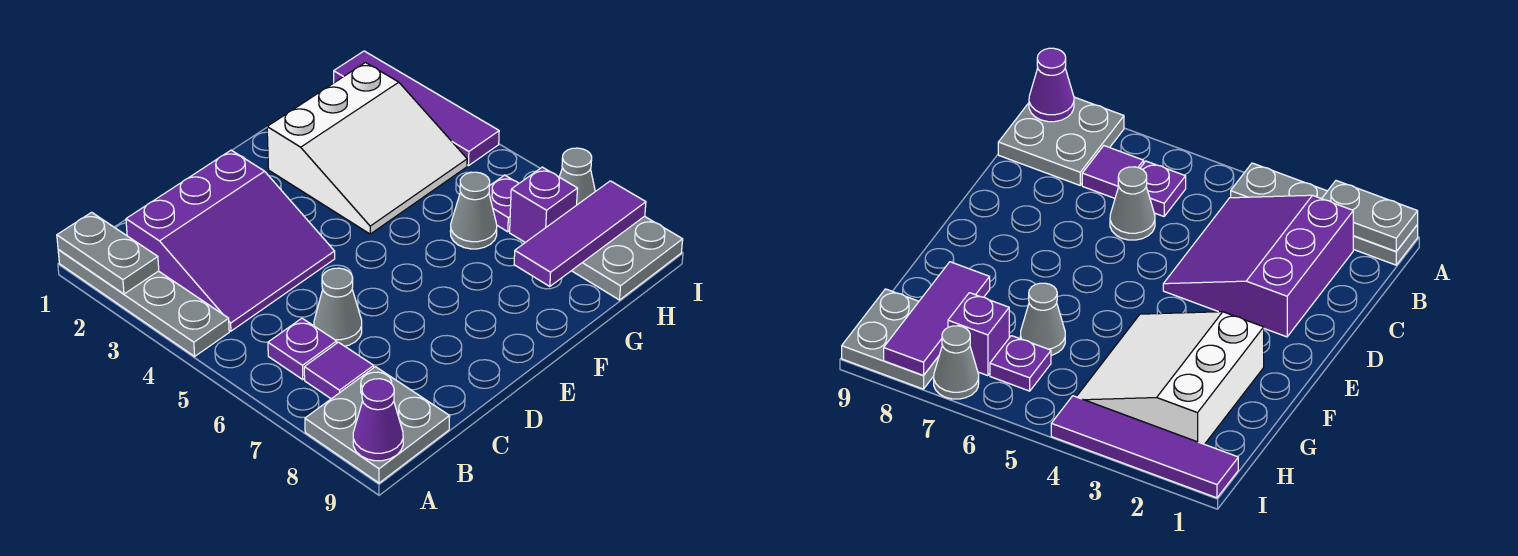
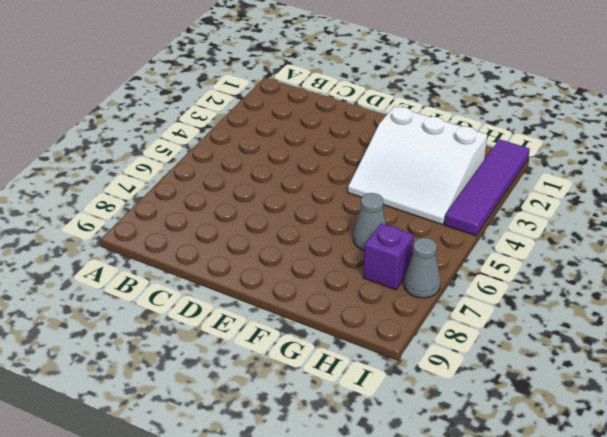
none -> grey plate A1:A4 level 1
none -> grey plate A8:B9 level 1
none -> purple slope B2:D4 level 1 top 2

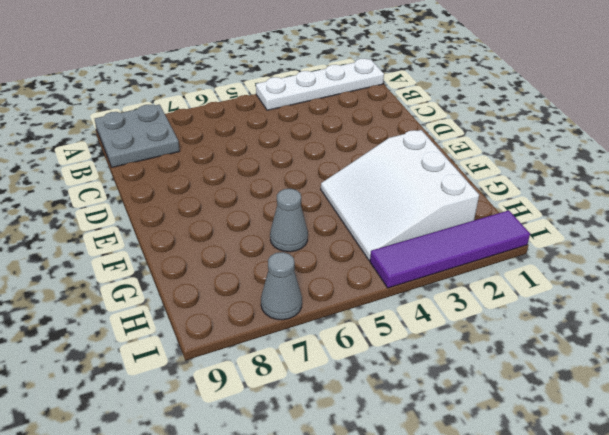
white plate A1:A4 level 1 -> grey plate A1:A4 level 1
none -> purple slope B2:D4 level 1 top 2
none -> purple plate B6 level 1
none -> purple tile B7 level 1

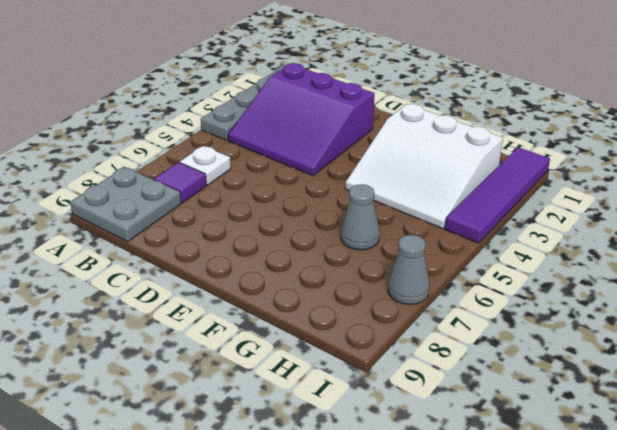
white plate B6 level 1 -> purple plate B6 level 1
none -> grey cone C6 level 1
none -> purple plate H6 level 1
none -> purple brick H7 level 1

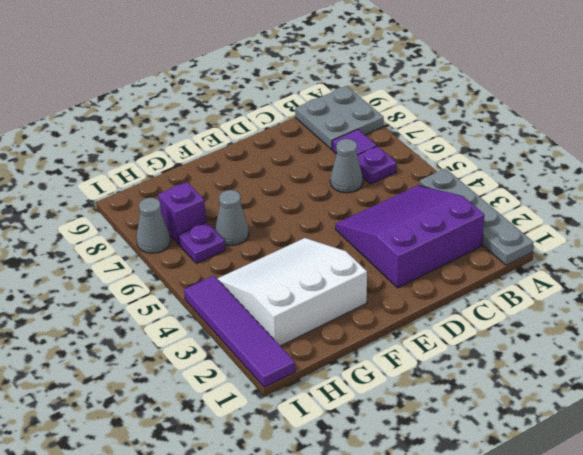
none -> grey plate H8:I9 level 1
none -> grey plate A1:A2 level 2
none -> purple cone A9 level 2

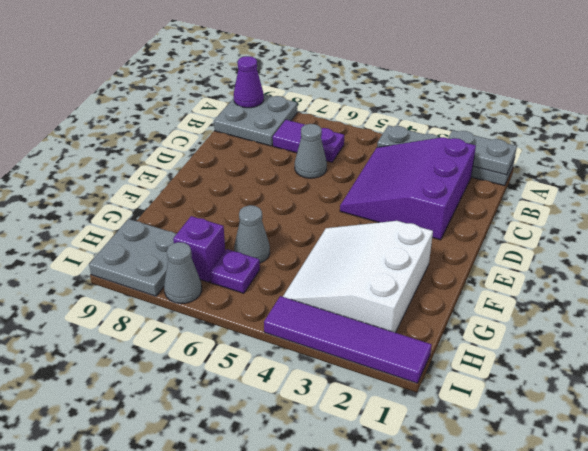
none -> purple tile G8:I8 level 2

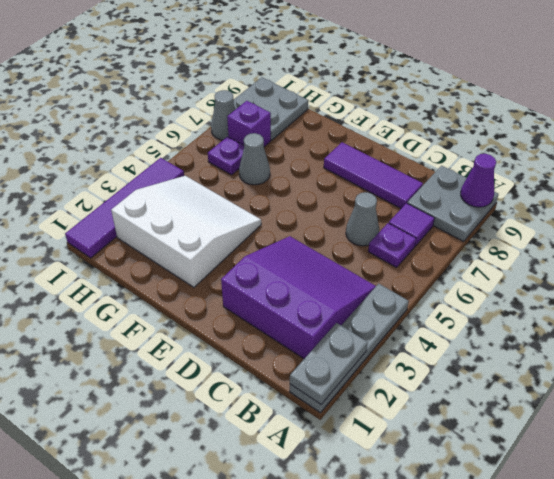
purple tile C8:E8 level 1 -> purple tile G8:I8 level 2

